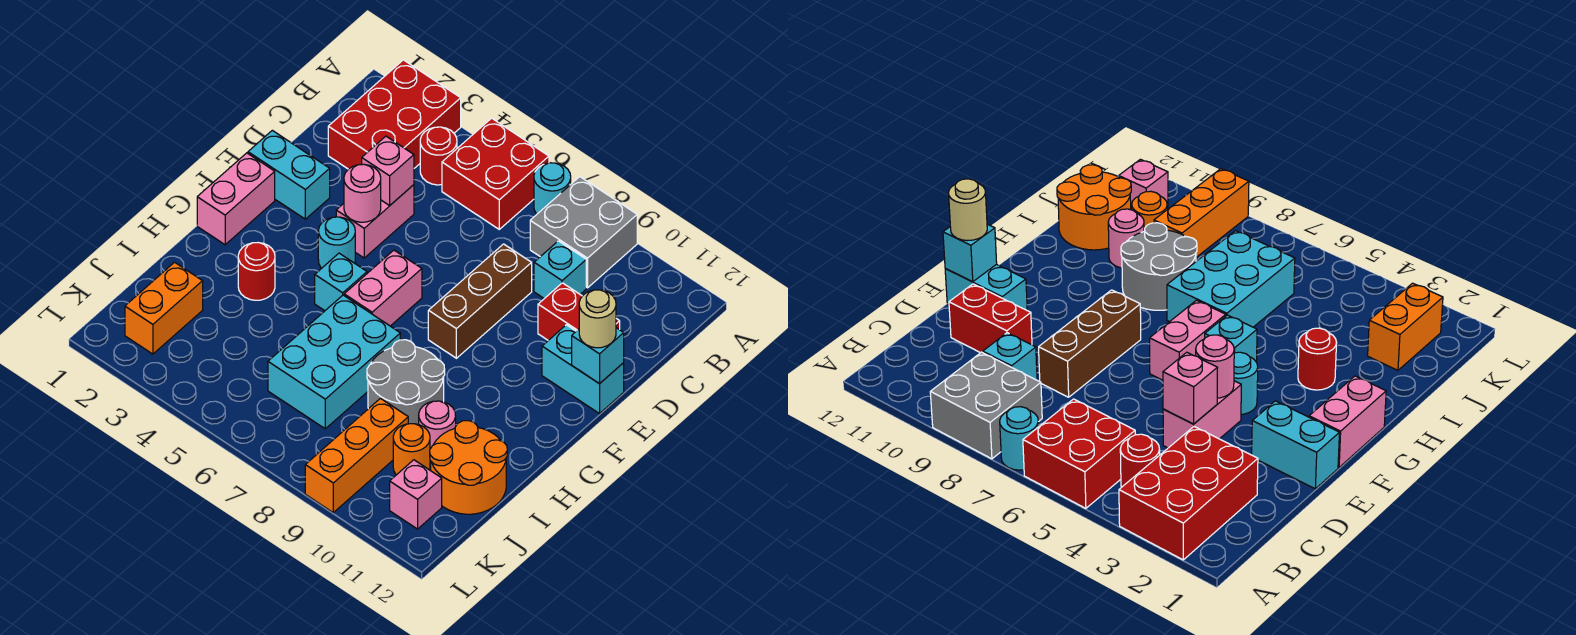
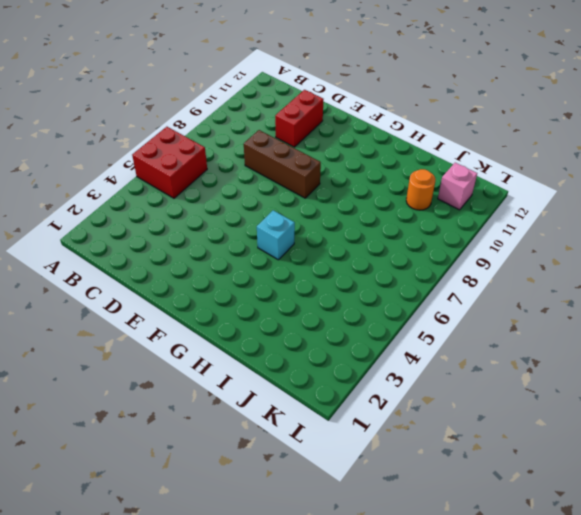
none -> red brick A2:C3 level 1
none -> cyan round brick A7 level 1
none -> grey brick A8:B9 level 1

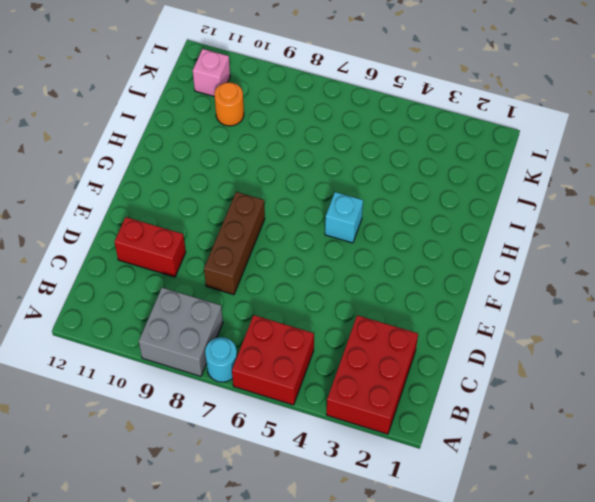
none -> red round brick B4 level 1
none -> cyan brick C9 level 1
none -> pink brick D4:E4 level 1

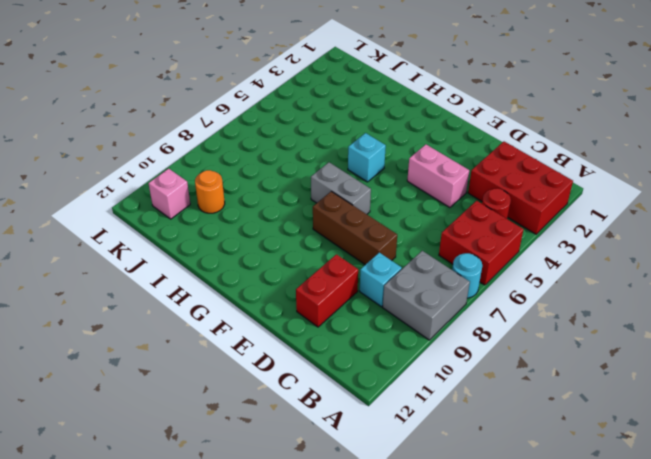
grey brick F7:G7 level 1 -> none
none -> cyan brick E1:E2 level 1
none -> cyan brick E11:E12 level 1
none -> pink brick F1:G1 level 1

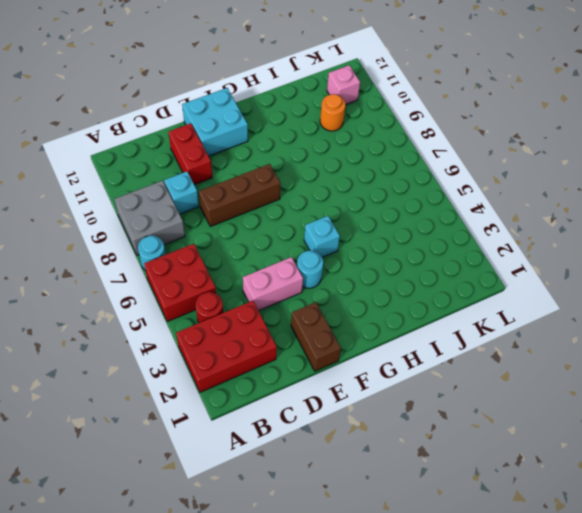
brown brick E1:E2 level 1 -> cyan brick E1:E2 level 1
cyan brick E11:F12 level 1 -> cyan brick E11:E12 level 1
none -> pink brick F1:G1 level 1
none -> pink brick F6:G6 level 1
none -> red round brick H3 level 1

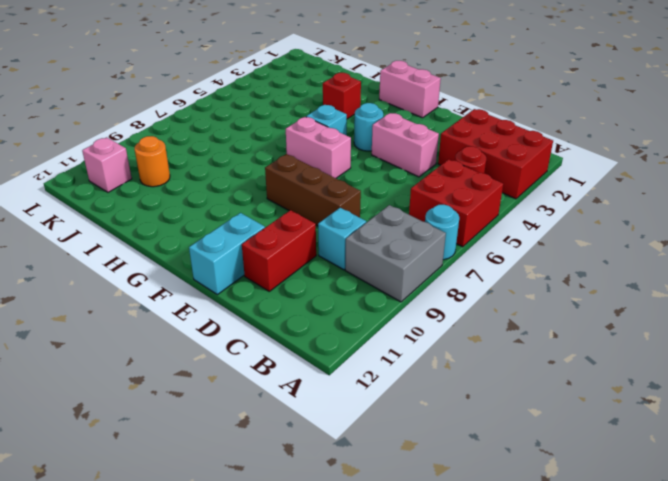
red brick H3 level 1 -> red round brick H3 level 1
none -> cyan brick E1:E2 level 1
none -> cyan brick H6:J7 level 1
none -> grey round brick H8:I9 level 1

